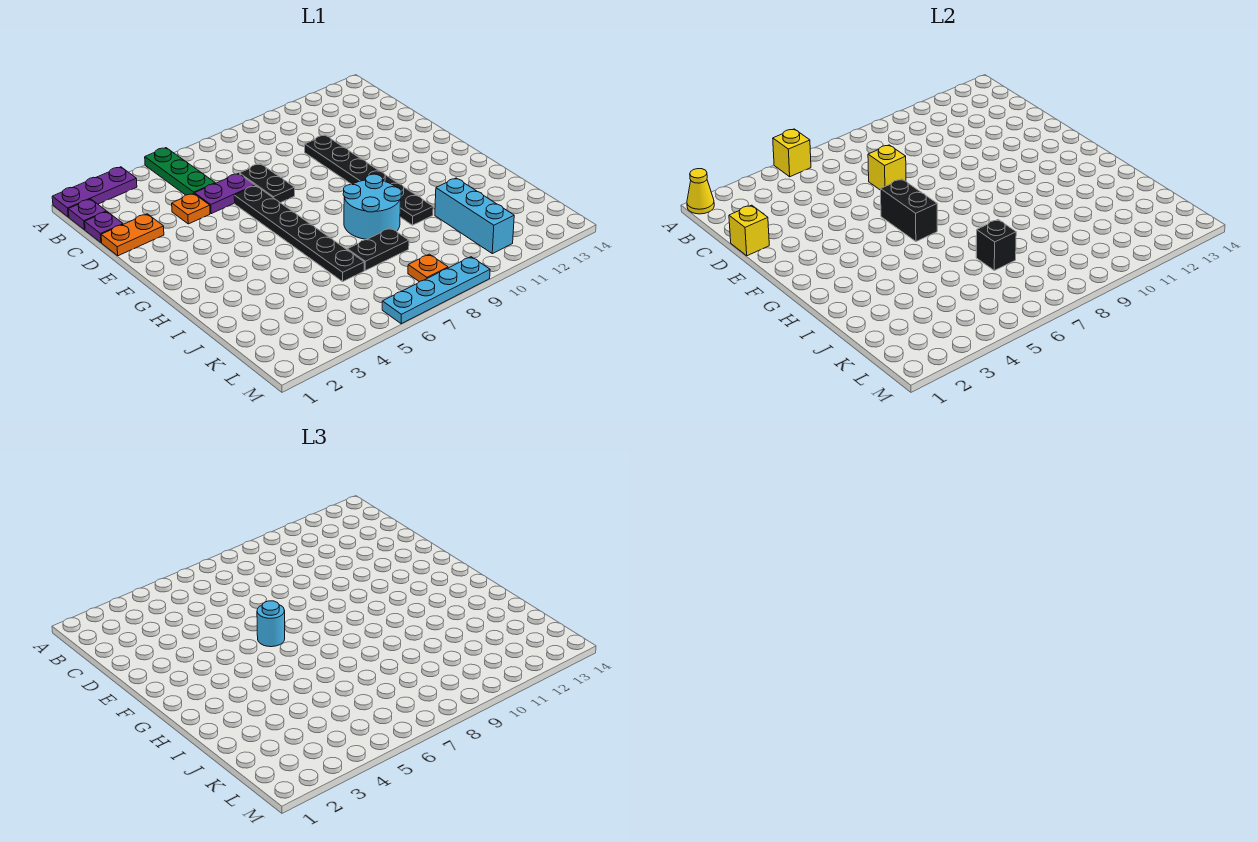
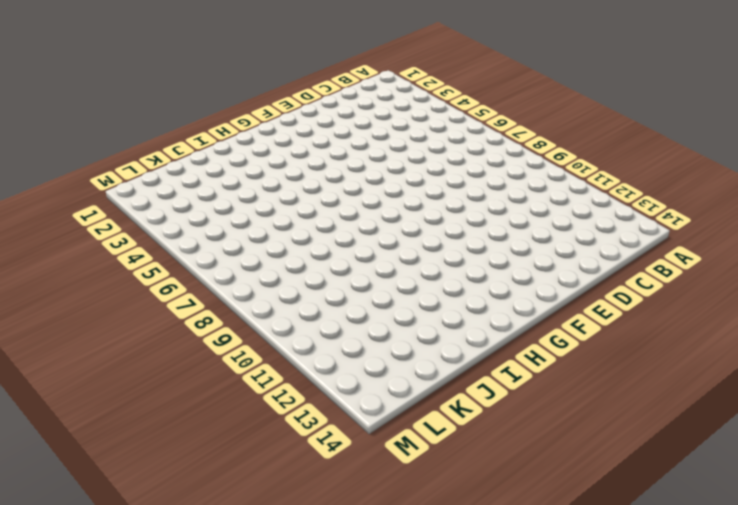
none -> purple plate A1:A3 level 1
none -> green plate A5:C5 level 1
none -> purple plate B1 level 1

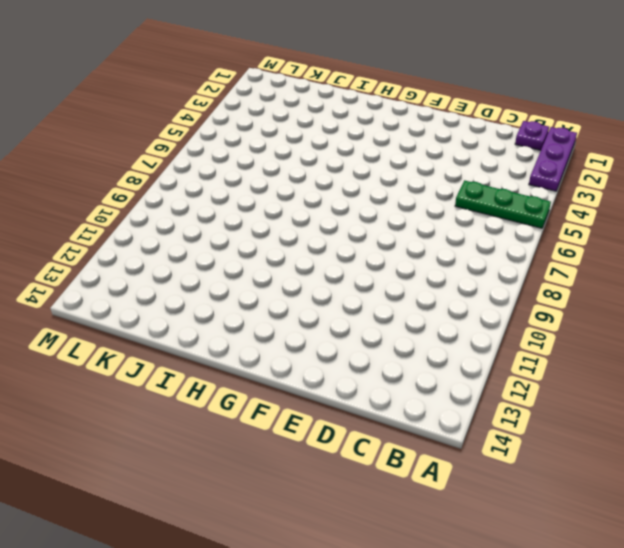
none -> purple plate C1 level 1
none -> orange plate D1:D2 level 1
none -> orange plate D4 level 1

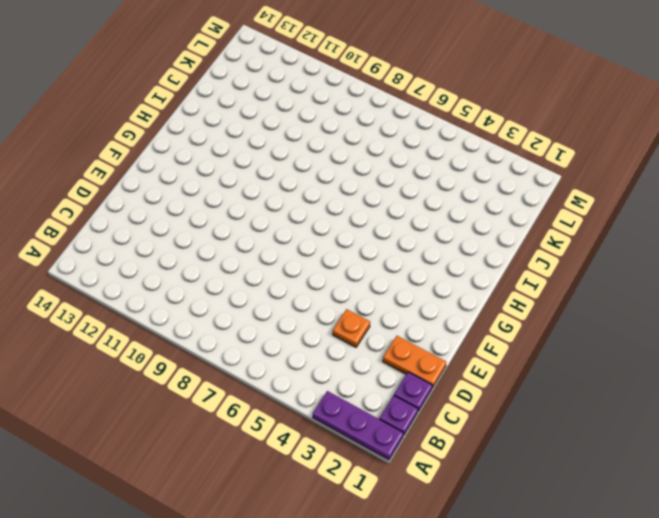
none -> green plate A5:C5 level 1
none -> purple plate D5:D6 level 1
none -> black plate D7:E7 level 1

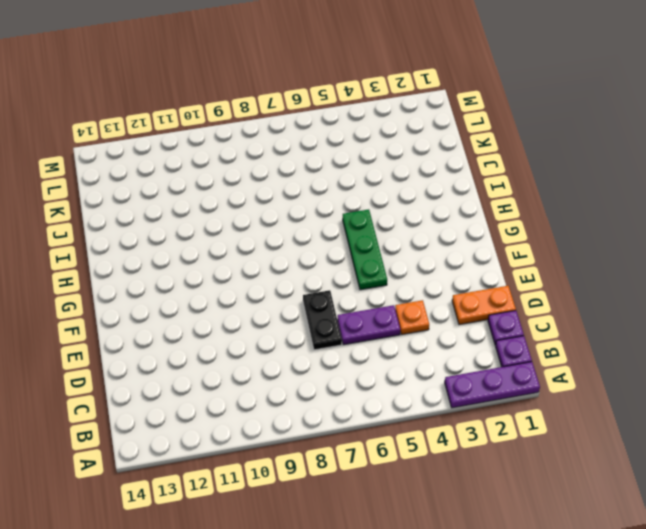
green plate F5:H5 level 1 -> green plate A5:C5 level 1
none -> black plate D10:I10 level 1
none -> black plate E6:J6 level 1
none -> cyan round brick H8:I9 level 1

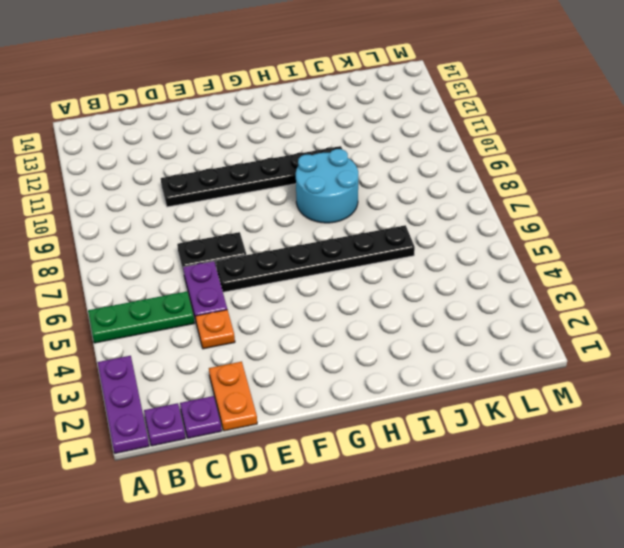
none -> black plate J7:J8 level 1
none -> cyan brick J11:L11 level 1
none -> orange plate L8 level 1

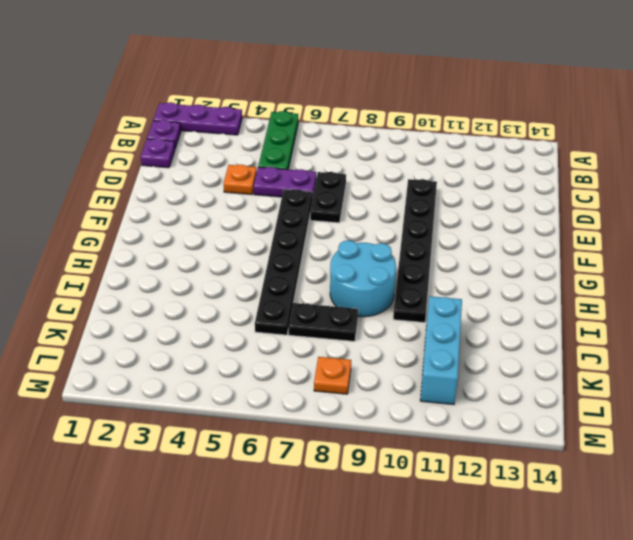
none -> orange plate D1:D2 level 1
none -> cyan plate M6:M9 level 1
none -> yellow cone A1 level 2

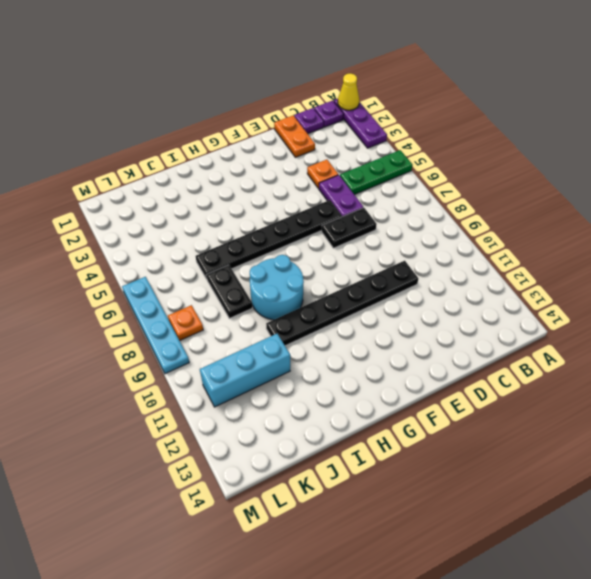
none -> yellow brick A5 level 2
none -> yellow brick D1 level 2
none -> yellow brick D7 level 2

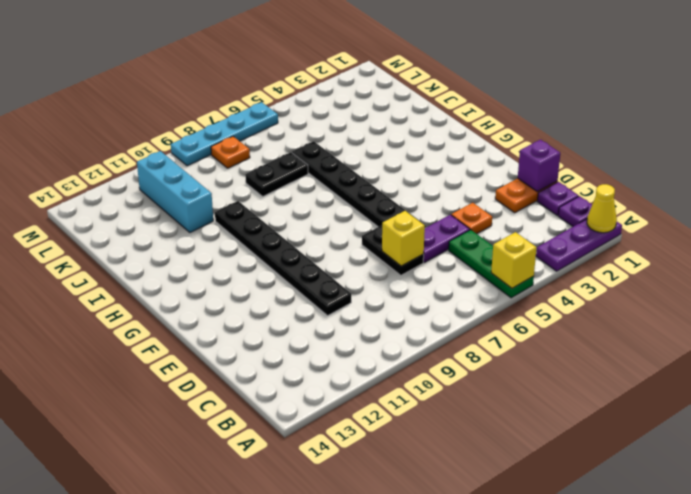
purple brick D1 level 2 -> yellow brick D1 level 2
none -> cyan round brick H8:I9 level 1
none -> black brick F6:G6 level 2
none -> black brick J7 level 2

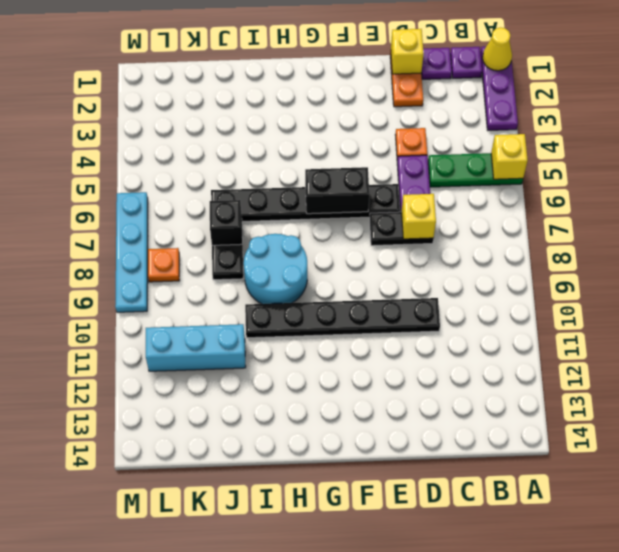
none -> cyan round brick F6 level 3

